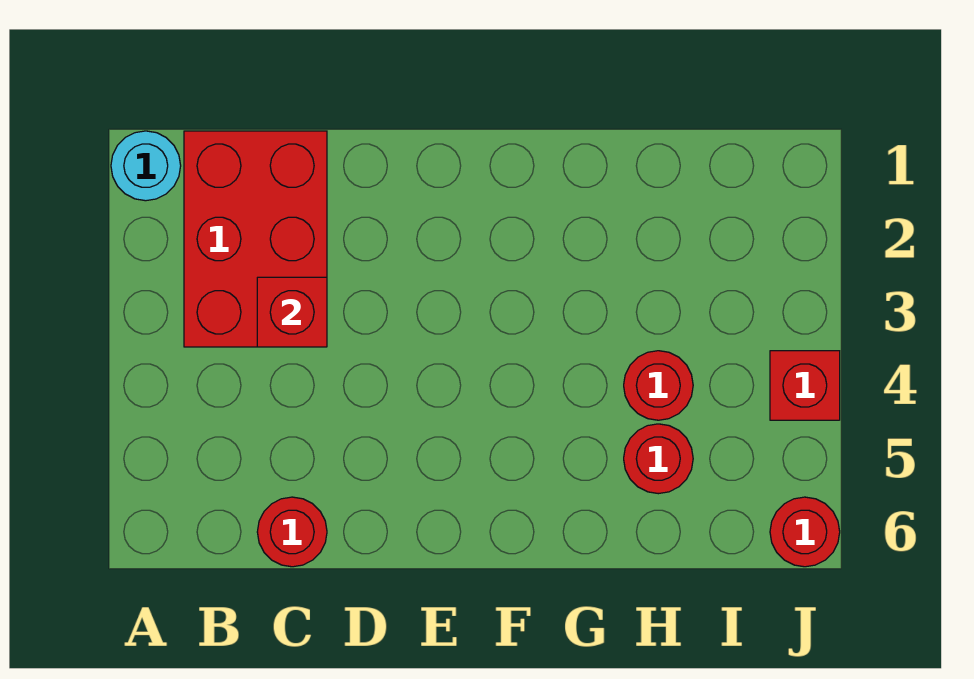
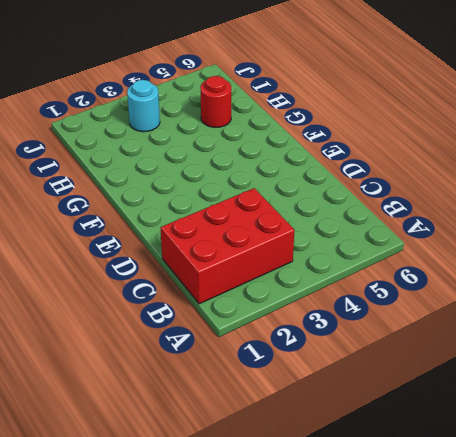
cyan round brick I3 level 1 -> cyan round brick A1 level 1
none -> red round brick C6 level 1
none -> red round brick H4 level 1

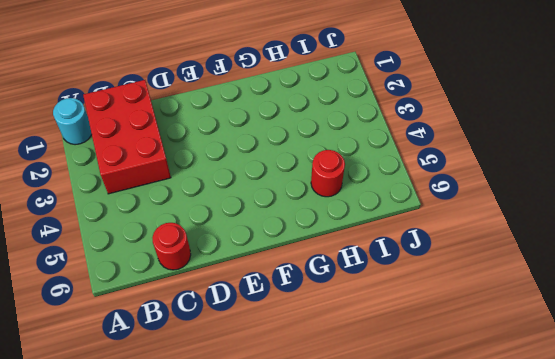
none -> red round brick H4 level 1
none -> red brick J4 level 1

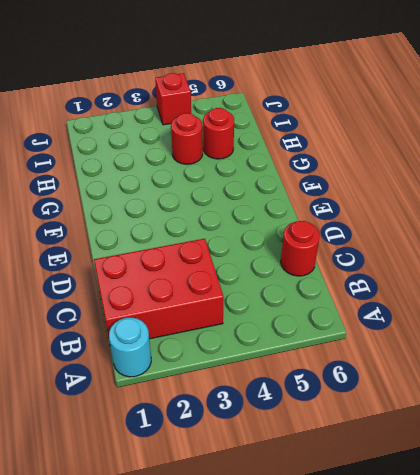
none -> red round brick J6 level 1
none -> red brick C3 level 2

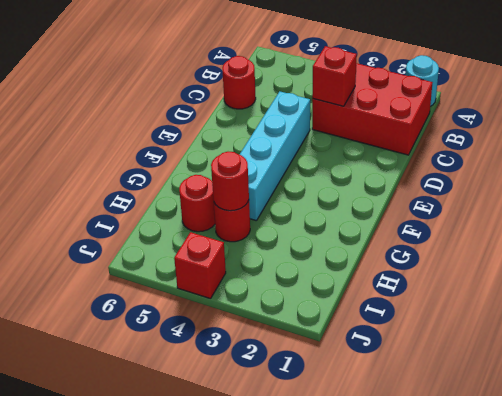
cyan brick D4:G4 level 1 -> none
red round brick H4 level 2 -> red round brick J6 level 1

